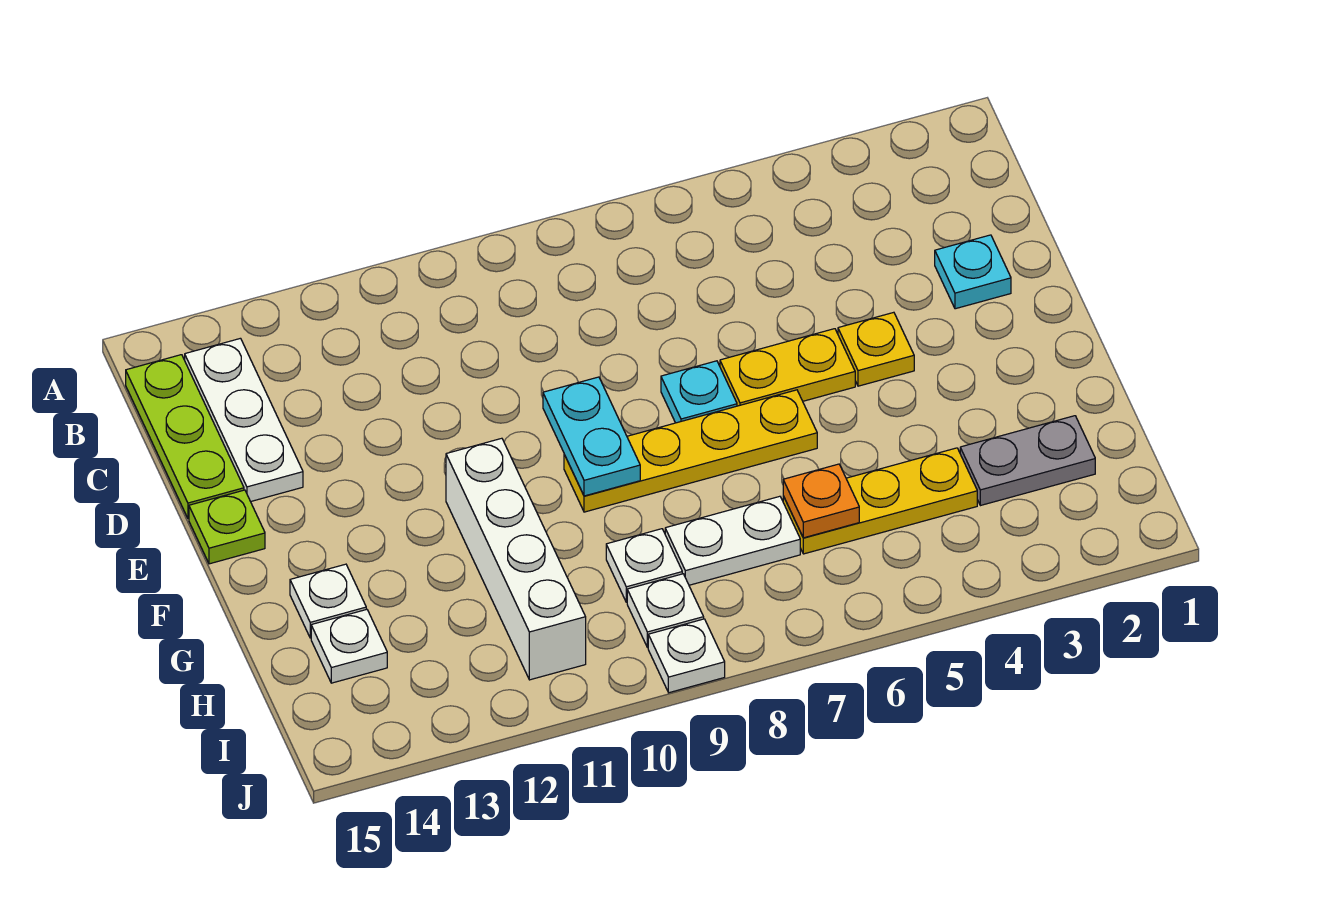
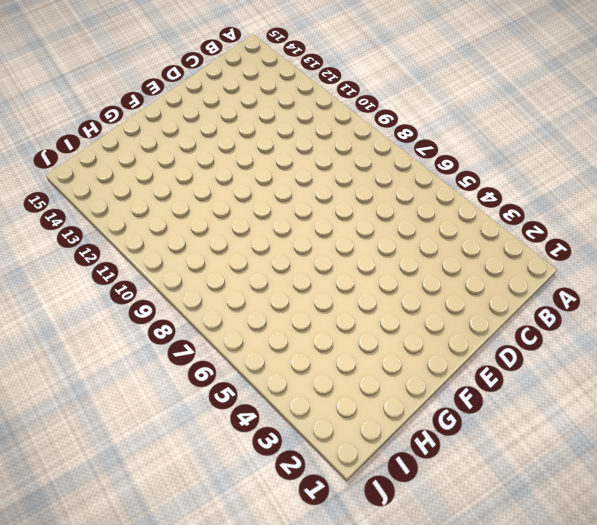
none -> white plate B14:D14 level 1
none -> lime plate B15:D15 level 1
none -> cyan plate D2 level 1

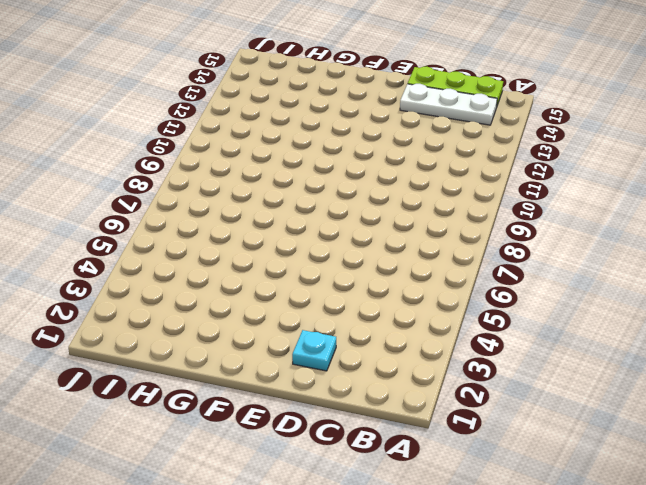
none -> yellow plate E4 level 1
none -> yellow plate E5:E6 level 1
none -> cyan plate E7 level 1

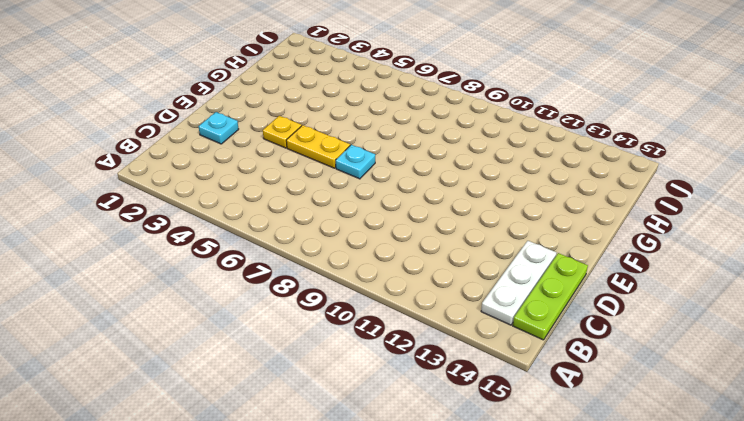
none -> lime plate E15 level 1
none -> yellow plate F6:F9 level 1
none -> white brick F11:I11 level 1

